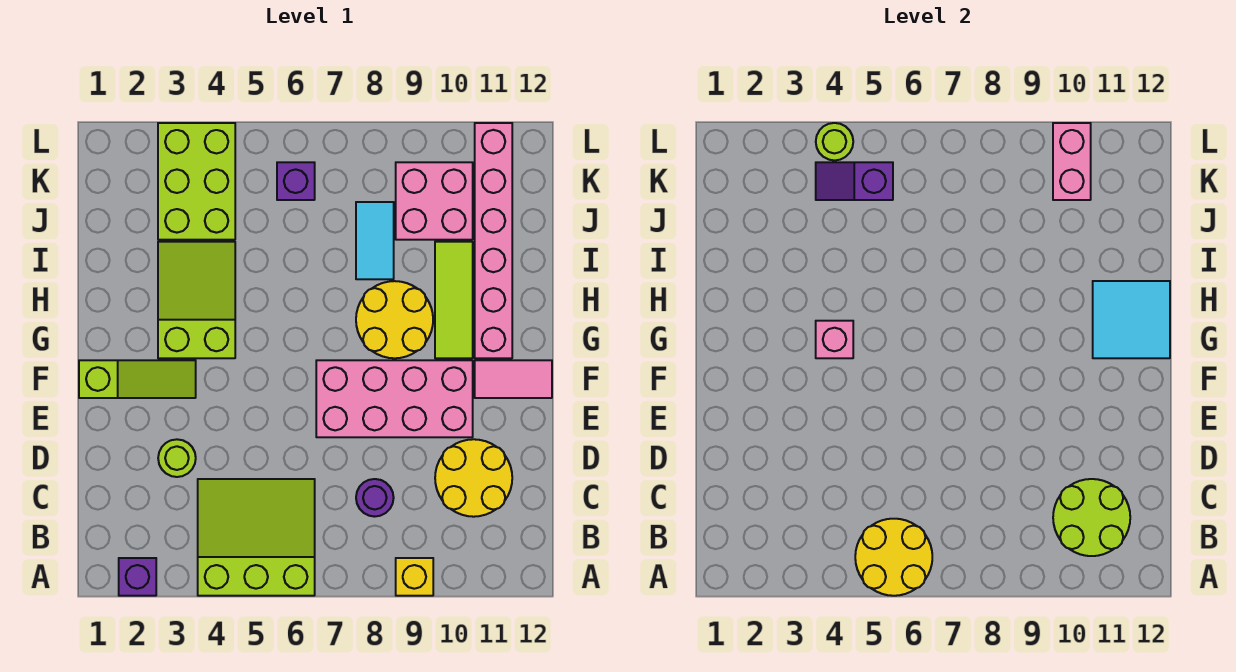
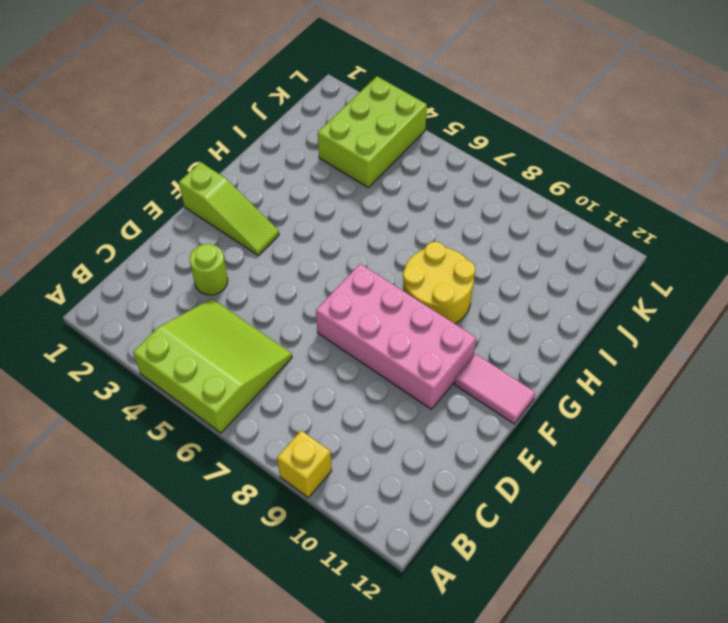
none -> purple brick A2 level 1
none -> purple round brick C8 level 1
none -> yellow round brick C10:D11 level 1

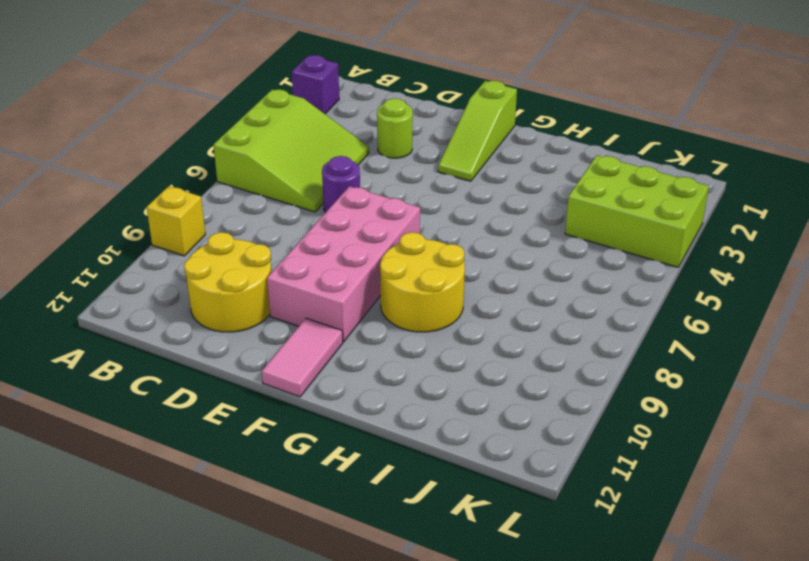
purple round brick D6 level 1 -> purple round brick C8 level 1
none -> lime slope G3:I4 level 1 top G
none -> lime tile G10:I10 level 1
none -> pink brick G11:L11 level 1

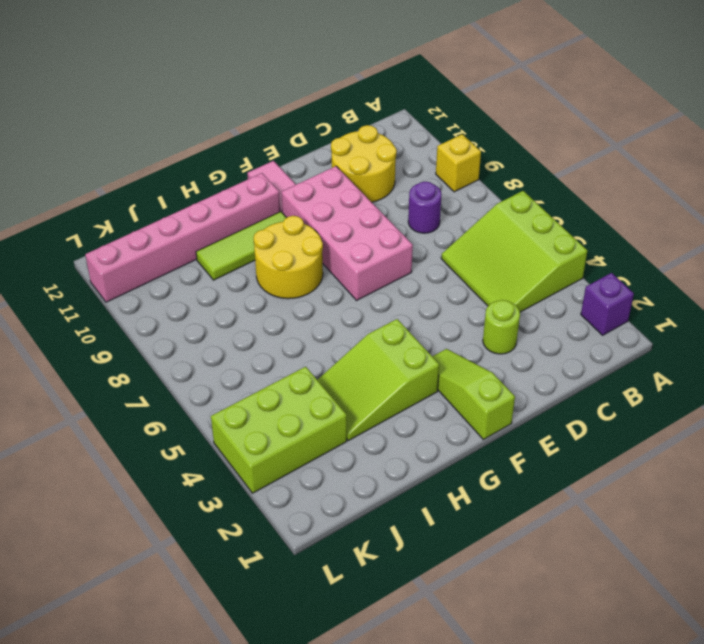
none -> cyan tile I8:J8 level 1
none -> pink brick J9:K10 level 1
none -> purple brick K6 level 1

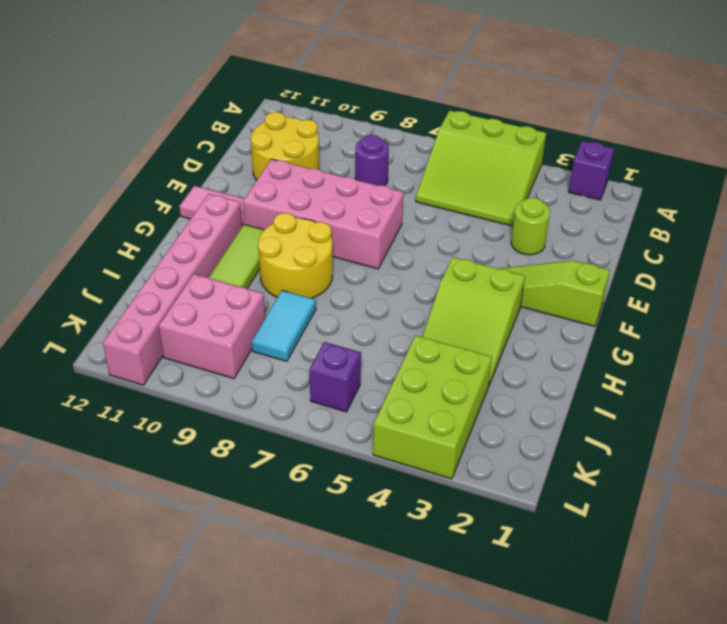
none -> yellow brick A9 level 1
none -> yellow round brick A5:B6 level 2
none -> lime round brick B10:C11 level 2

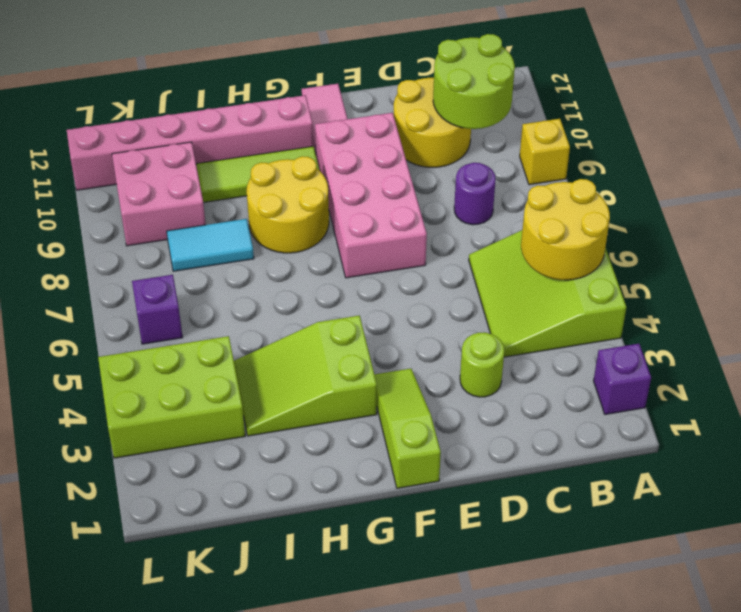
none -> pink brick G4 level 2
none -> cyan tile G11:H12 level 2
none -> purple slope K4:K5 level 2 top 5

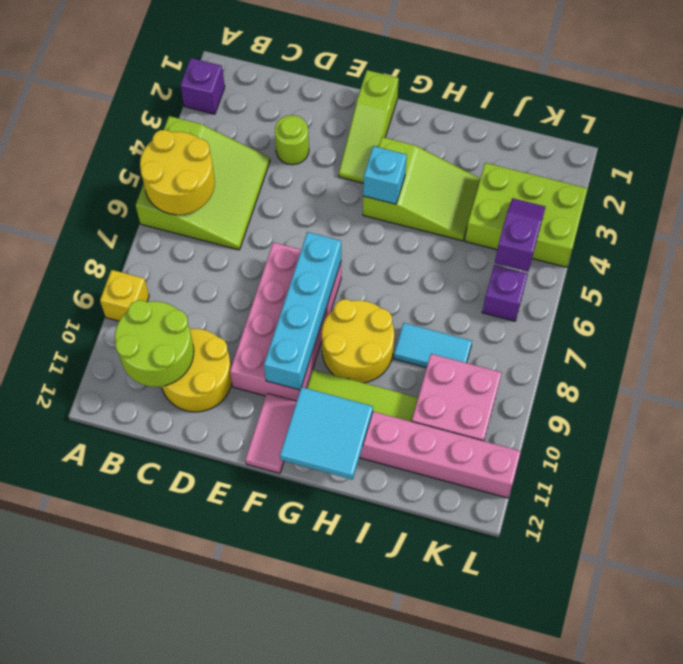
cyan brick F7:F10 level 2 -> none
cyan brick G4 level 2 -> pink brick G4 level 2
none -> purple round brick C8 level 1
none -> pink brick K10:L10 level 2
none -> lime round brick L4 level 2

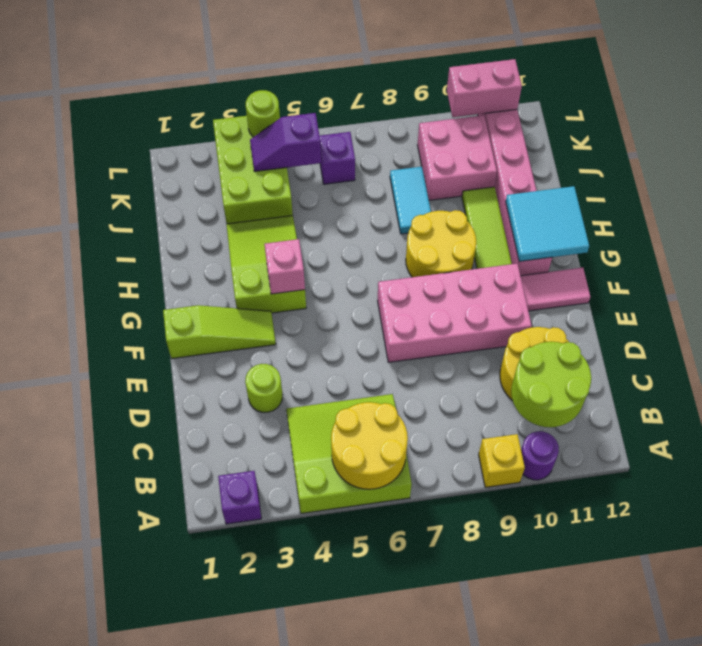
purple round brick A10 level 1 -> purple round brick C8 level 1
pink brick L10:L11 level 2 -> pink brick K10:L10 level 2

